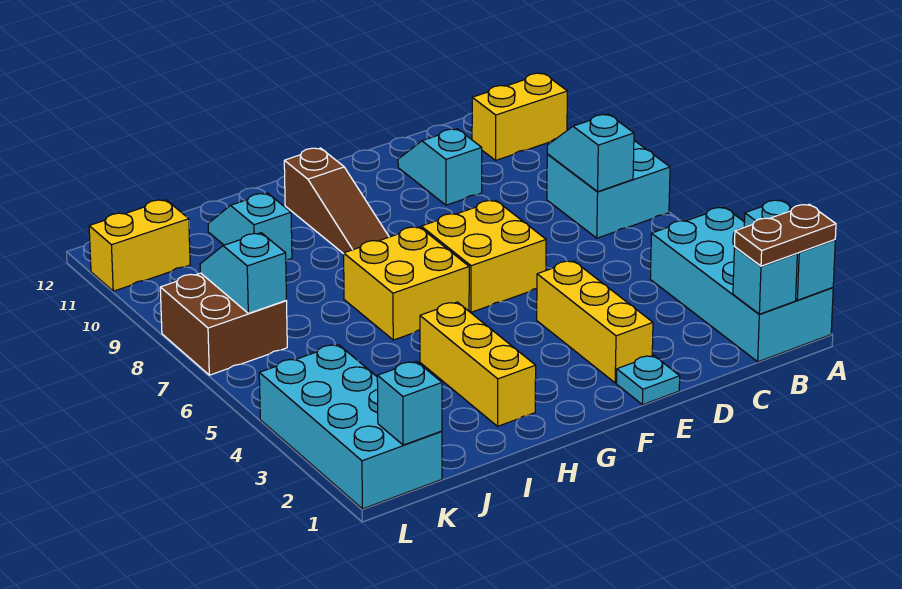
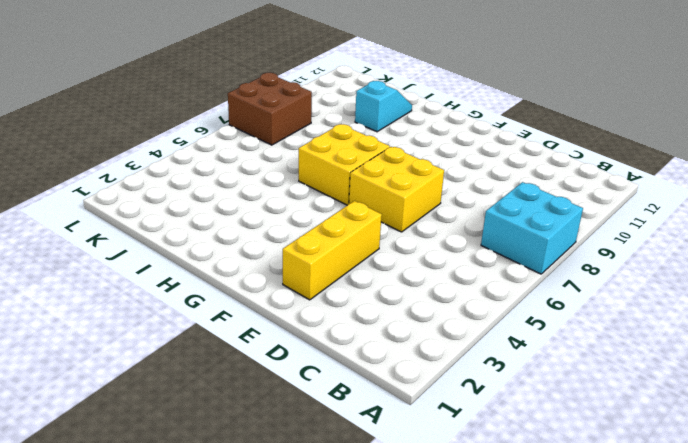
none -> cyan brick A1:B4 level 1
none -> yellow brick A11:B11 level 1
none -> cyan slope D10:D11 level 1 top 10

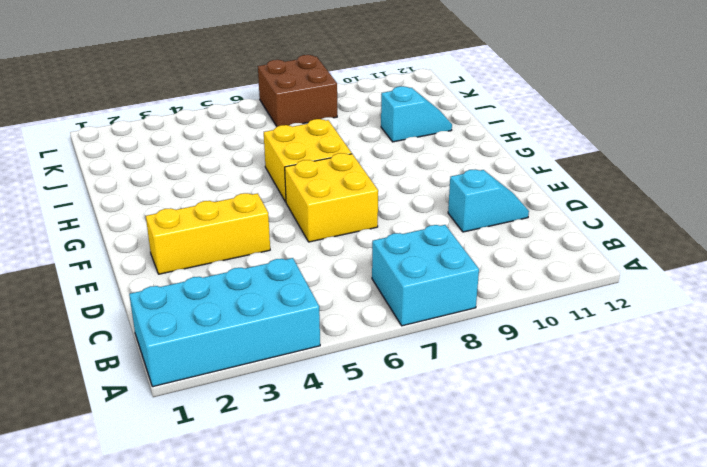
none -> yellow brick A11:B11 level 1
none -> cyan plate E1 level 1
none -> brown slope G9:G11 level 1 top 11

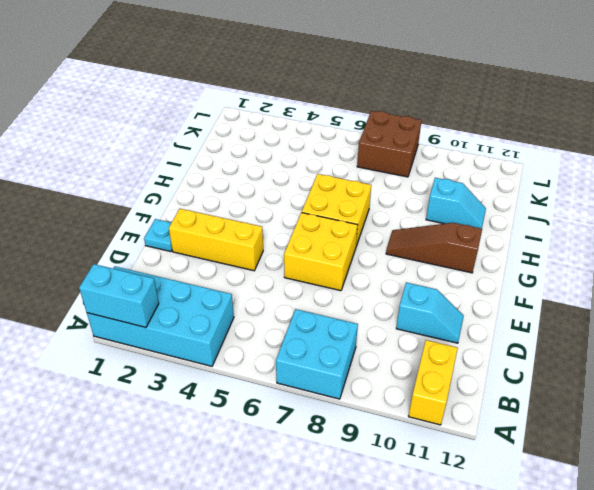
none -> yellow brick H2:H4 level 1
none -> cyan brick K1:L4 level 1
none -> yellow brick K11:L11 level 1

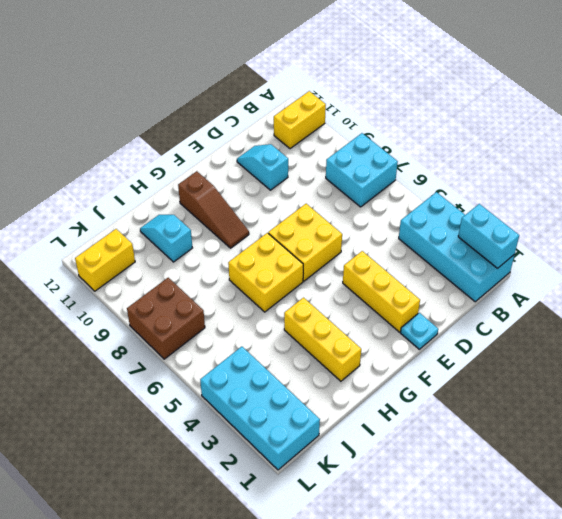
none -> cyan brick B1 level 2
none -> cyan slope B7:B8 level 2 top 7
none -> cyan brick K1 level 2

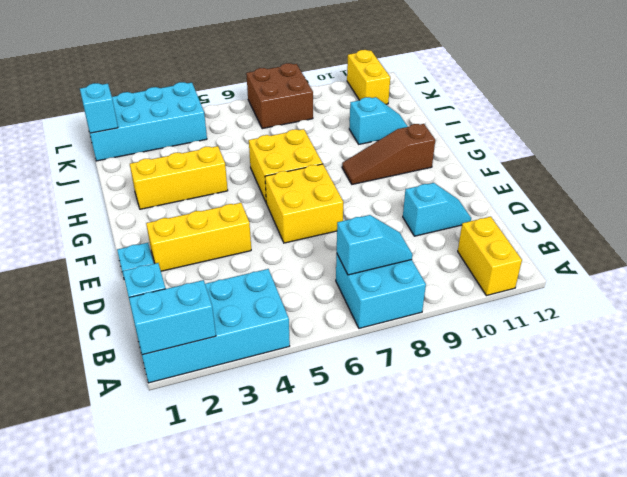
none -> cyan slope K7:K8 level 2 top 7
none -> brown plate A1:B1 level 3

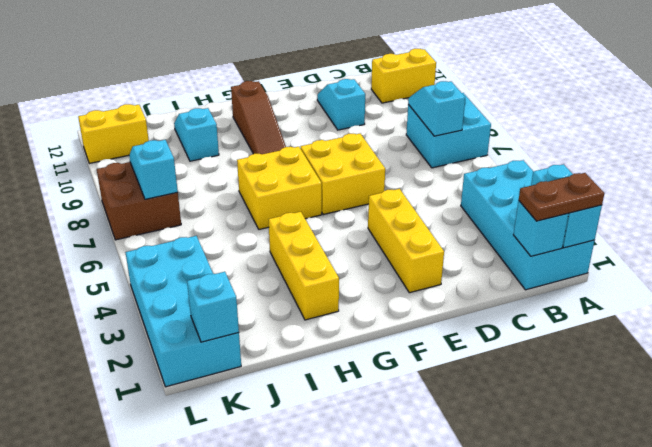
none -> cyan plate E1 level 1

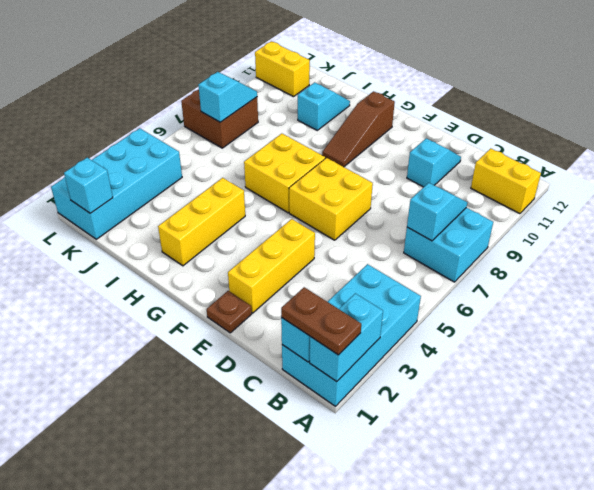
brown plate E1 level 1 -> cyan plate E1 level 1

